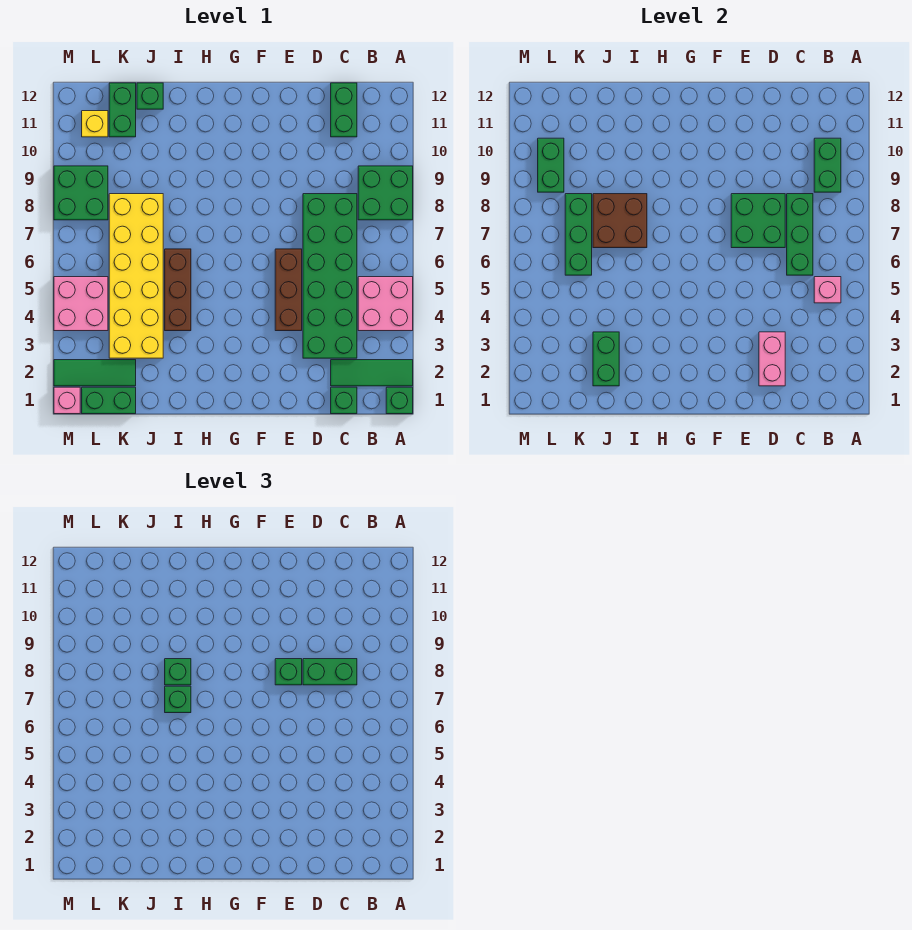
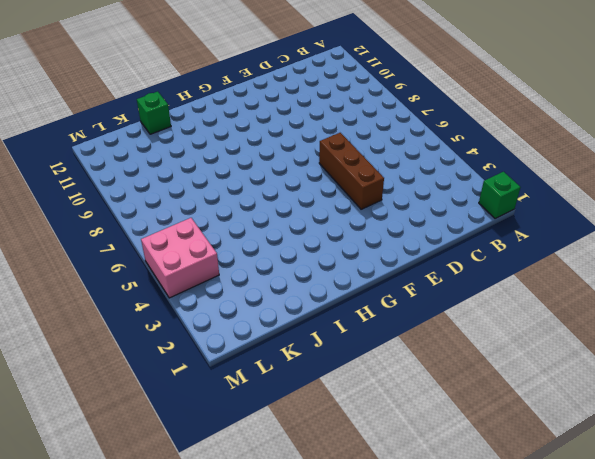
none -> green tile A2:C2 level 1
none -> pink brick A4:B5 level 1
none -> green brick A8:B9 level 1
none -> green brick C1 level 1

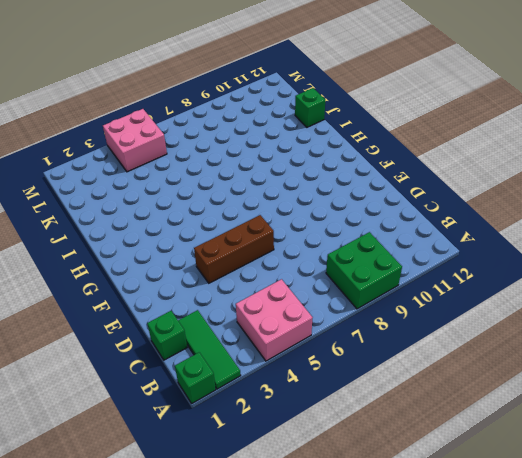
none -> green brick C3:D8 level 1
none -> green brick C11:C12 level 1
none -> brown brick I4:I6 level 1
none -> yellow brick J3:K8 level 1

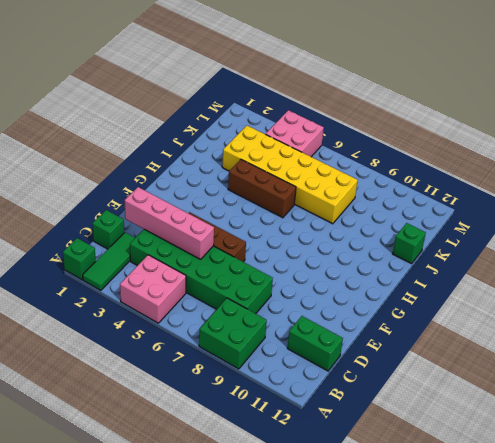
pink brick D2:D5 level 2 -> pink brick D2:D3 level 2
none -> green brick K1:L1 level 1
none -> green tile K2:M2 level 1
none -> green brick K11:K12 level 1
none -> green brick L8:M9 level 1

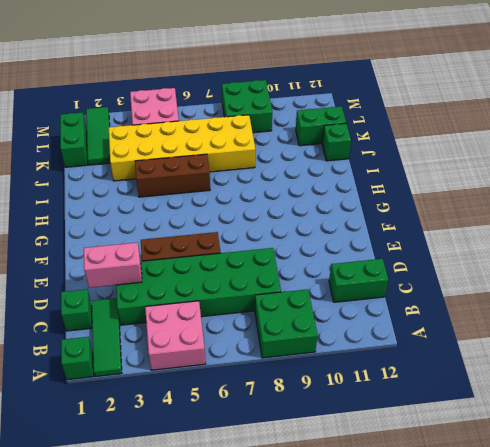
none -> yellow brick L11 level 1
none -> pink brick M1 level 1
none -> pink brick B5 level 2
none -> green brick B9:B10 level 2

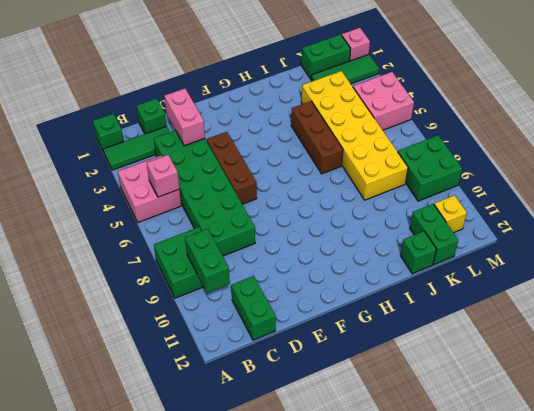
none -> green brick C6:C8 level 2
none -> green brick D7:E8 level 2
none -> brown brick I7:J8 level 2
none -> green brick J2:J3 level 2

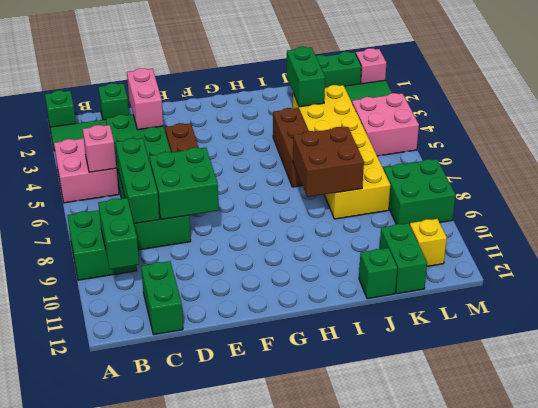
none -> green brick K6:K8 level 2
none -> green brick L9:L10 level 2
none -> green brick C8:D8 level 3
none -> green brick E8 level 3

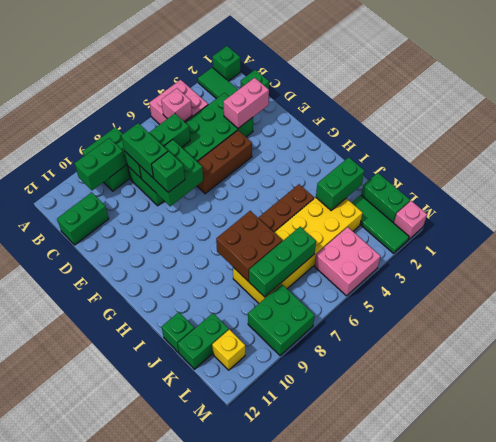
none -> green brick L9:L10 level 2
none -> green brick I7 level 3
none -> green brick I8 level 3

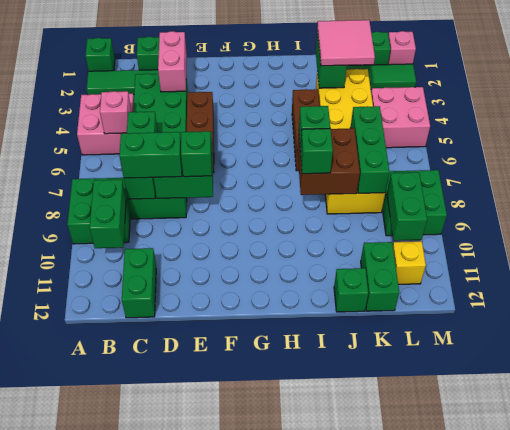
pink tile J2:K3 level 3 -> none

